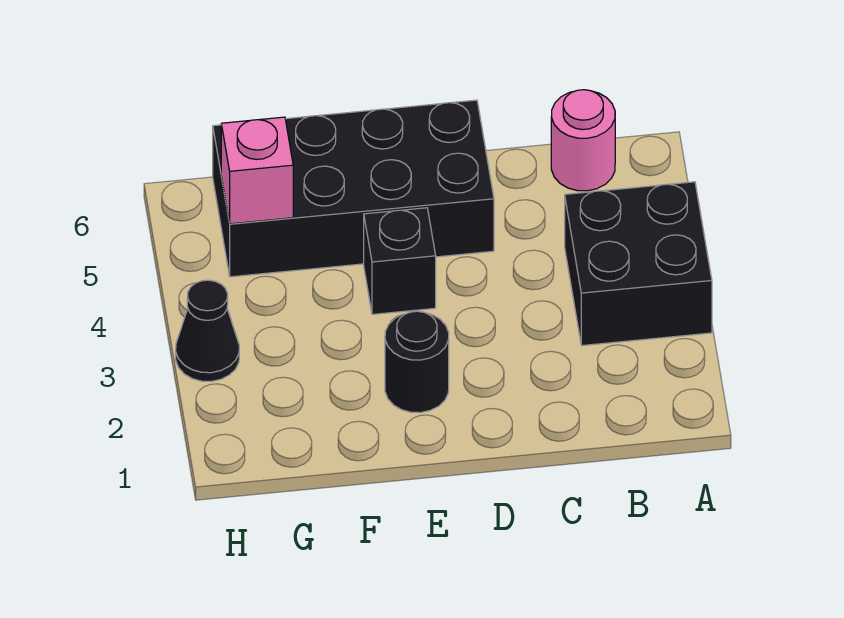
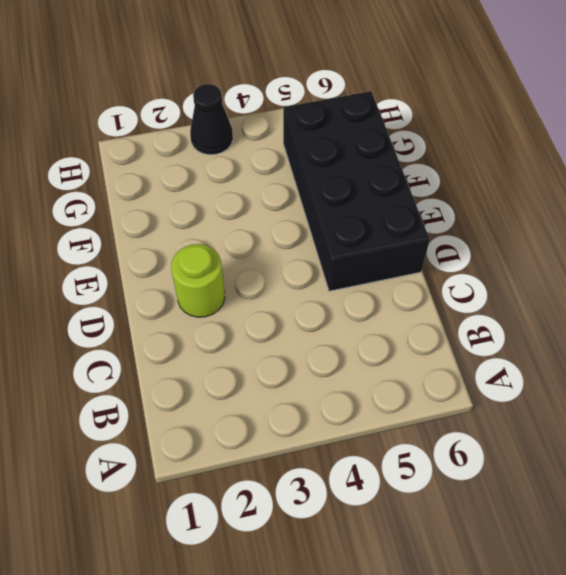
lime round brick D2 level 1 -> none
none -> black brick A3:B4 level 1
none -> pink round brick B6 level 1

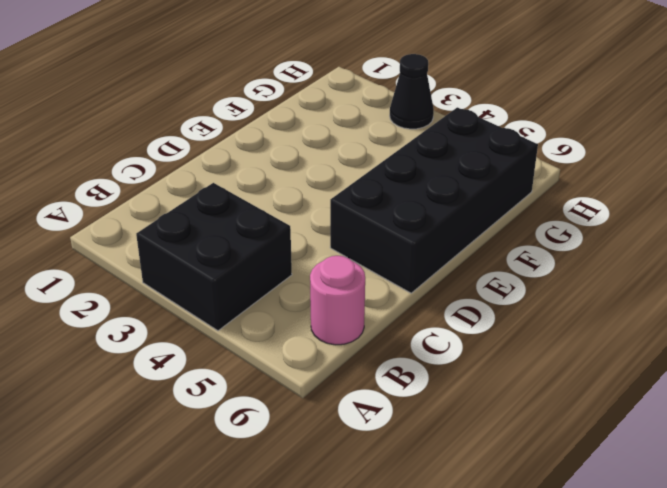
none -> black round brick E2 level 1
none -> black brick E4 level 1

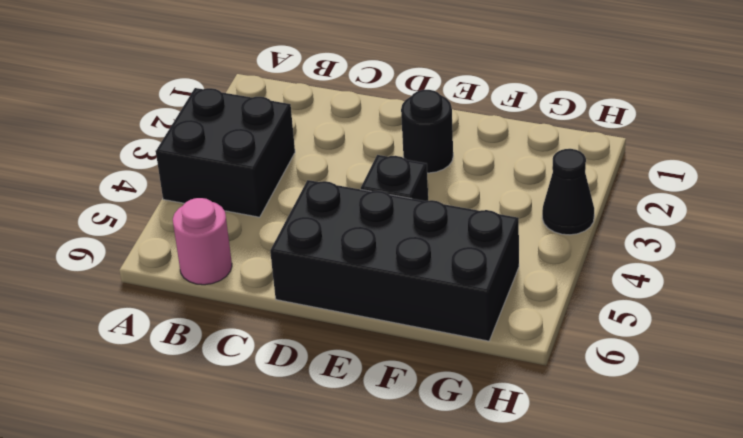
none -> pink brick G5 level 2

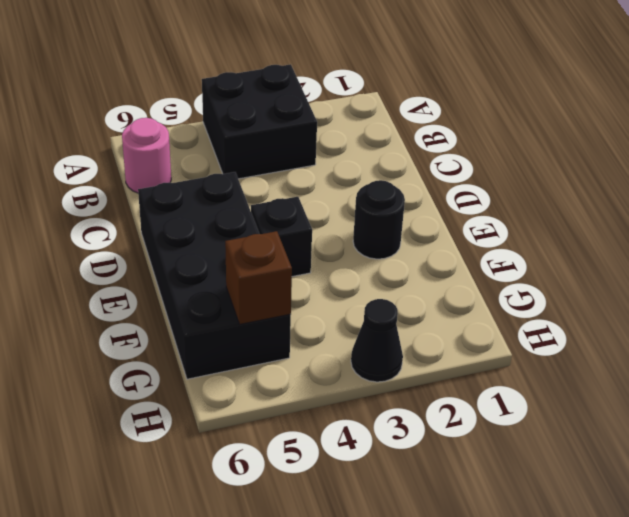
brown brick G5 level 2 -> pink brick G5 level 2

